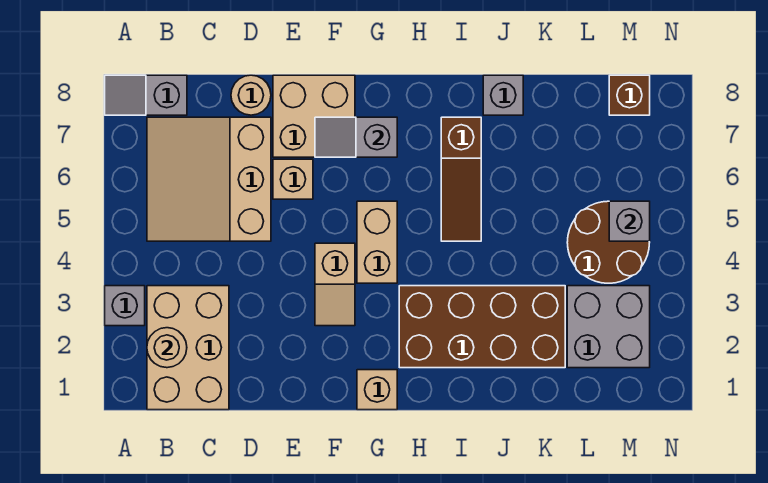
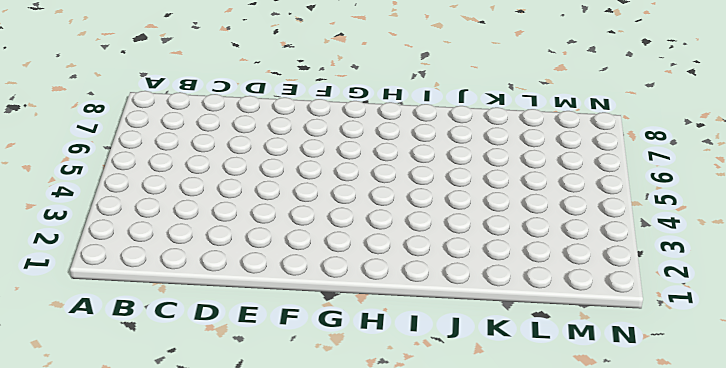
none -> grey brick A3 level 1
none -> grey slope A8:B8 level 1 top B
none -> tan brick B1:C3 level 1

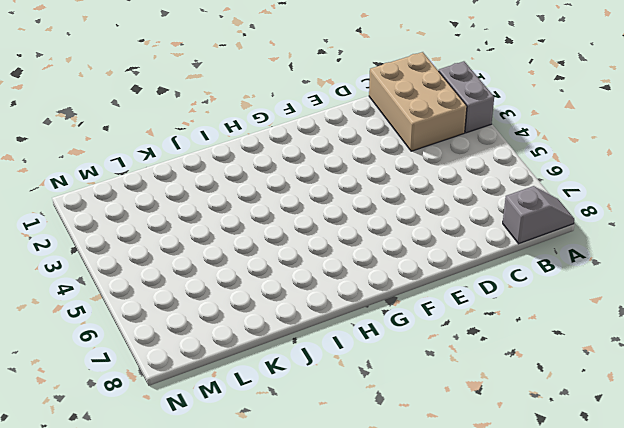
grey brick A2:A3 level 1 -> grey brick A3 level 1
none -> tan slope B5:D7 level 1 top D
none -> tan round brick D8 level 1
none -> tan brick E6 level 1

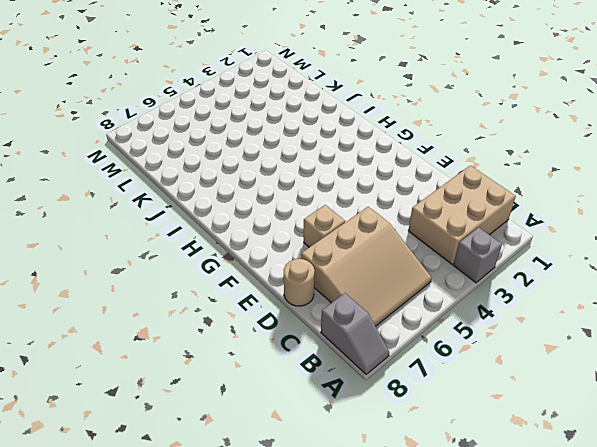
none -> tan brick E7:F8 level 1
none -> tan slope F3:F4 level 1 top 4
none -> tan brick G1 level 1

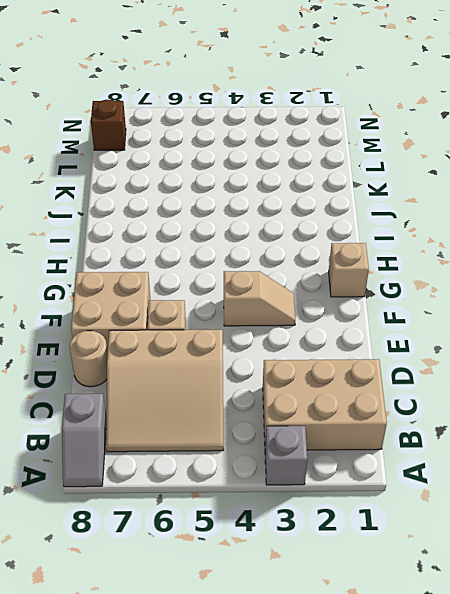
none -> tan brick G4:G5 level 1
none -> brown brick H2:K3 level 1
none -> brown slope I5:I7 level 1 top 7

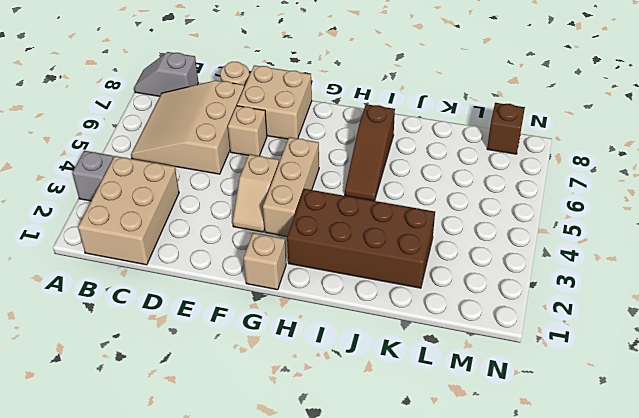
tan brick G3:G5 level 1 -> tan brick G4:G5 level 1
none -> grey brick J8 level 1
none -> grey brick L2:M3 level 1
none -> brown round brick L4:M5 level 1

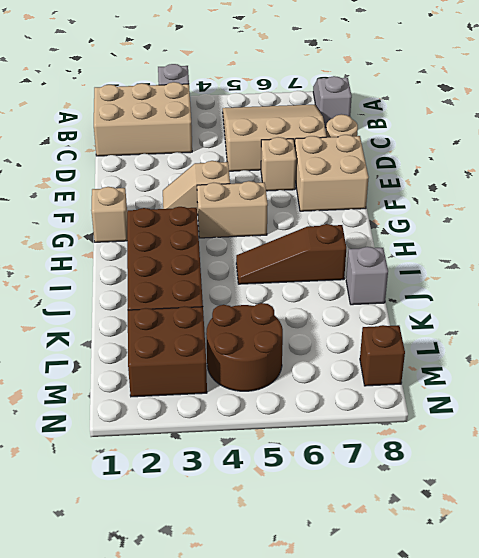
brown brick L2:M3 level 1 -> grey brick L2:M3 level 1
none -> tan round brick B2 level 2
none -> grey slope F7:G7 level 2 top G
none -> grey brick M5 level 2

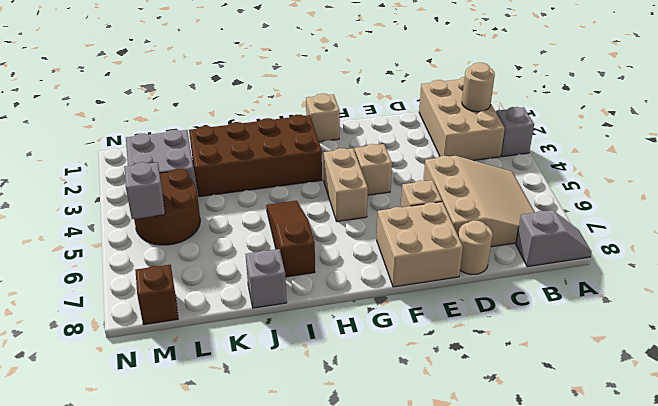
none -> grey slope F7:G7 level 2 top G

